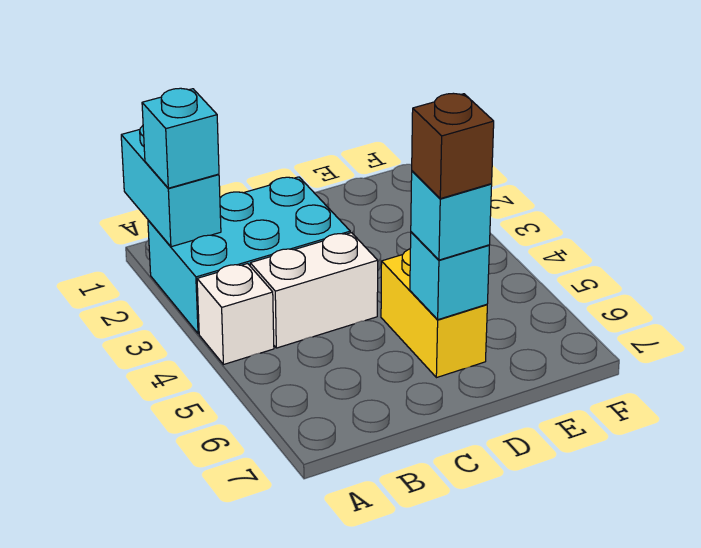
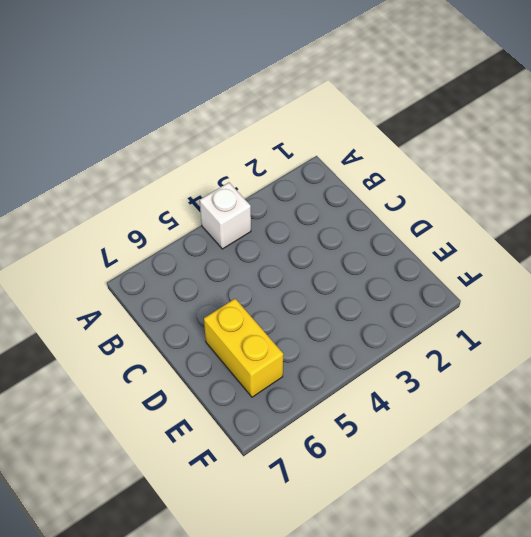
yellow brick D6:E6 level 1 -> yellow brick D5:D6 level 1
none -> cyan brick A2:C3 level 1
none -> white brick B4:C4 level 1

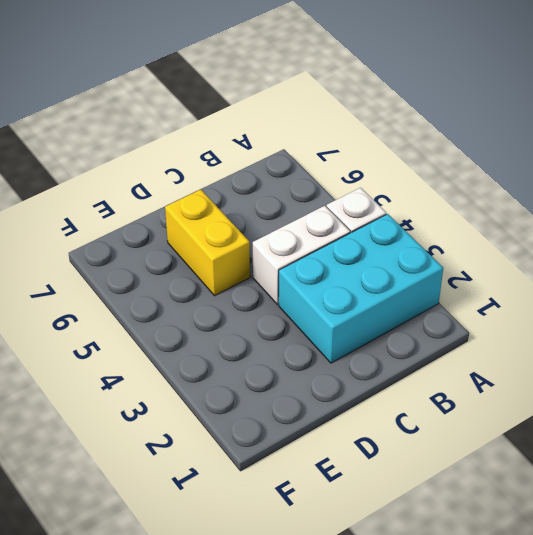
none -> cyan brick A1:A2 level 2
none -> cyan brick D6 level 2

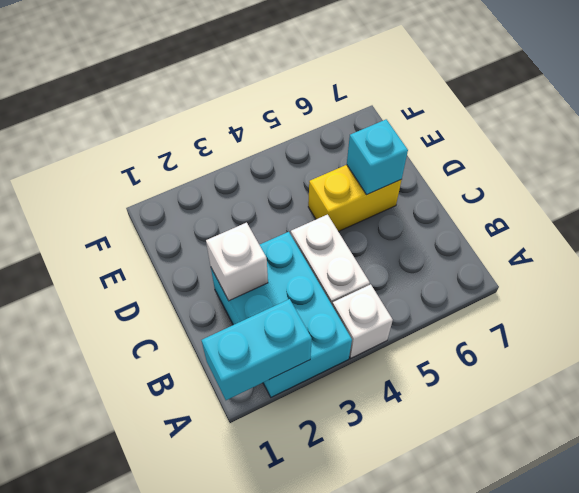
white brick C2 level 2 -> none
none -> cyan brick A2 level 3
none -> cyan brick D6 level 3

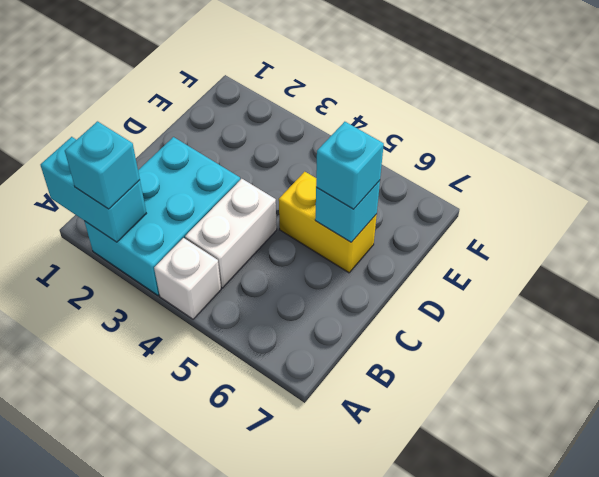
none -> brown brick D6 level 4

